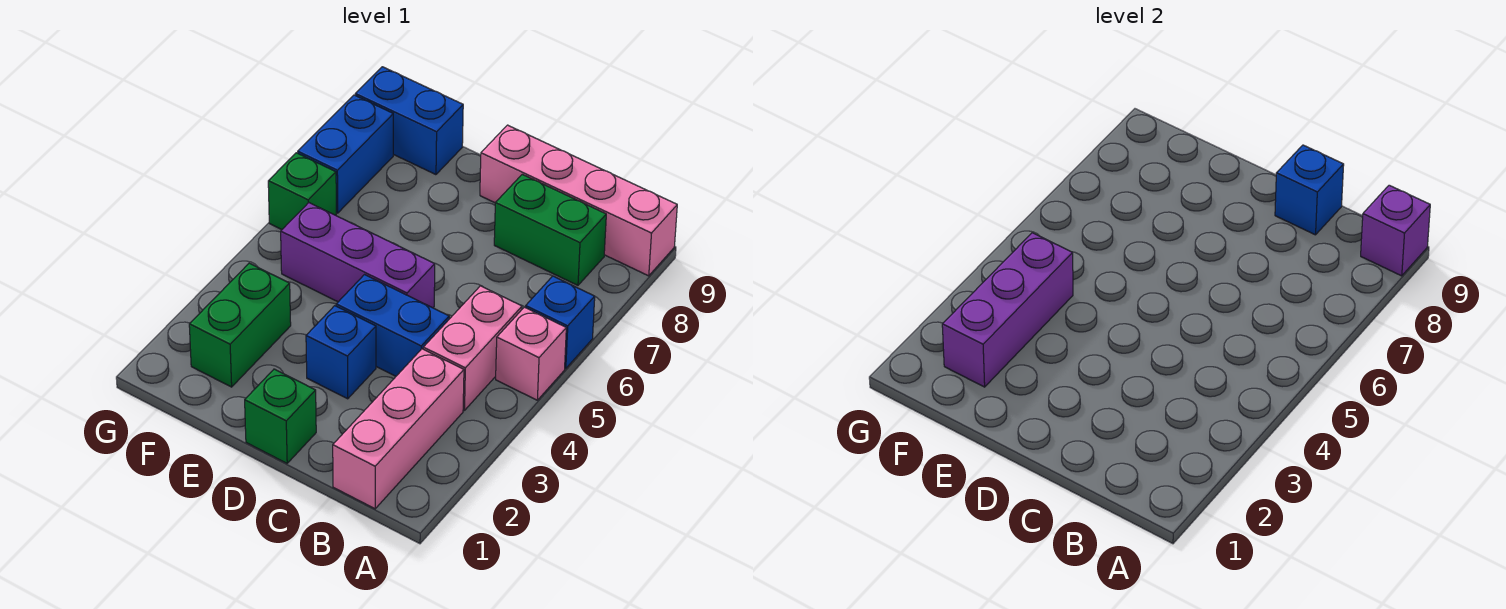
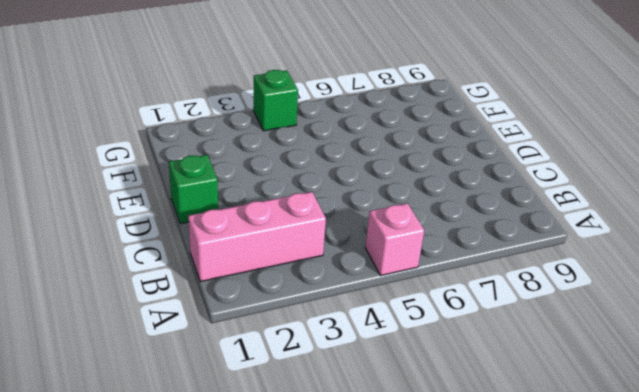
green brick G4 level 1 -> green brick G6 level 1
none -> blue brick A6 level 1
none -> pink brick A9:D9 level 1
none -> pink brick B4:B5 level 1

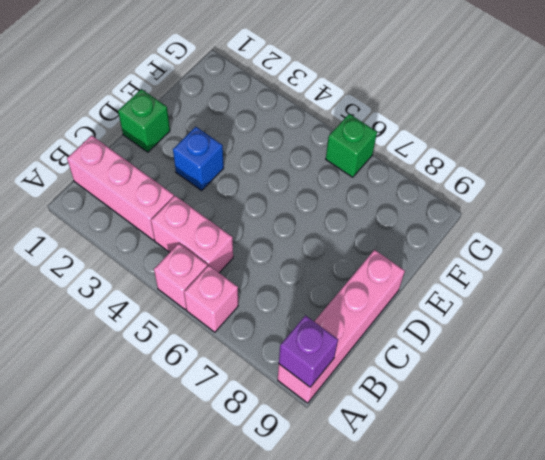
pink brick A6 level 1 -> blue brick A6 level 1
none -> green brick B8:C8 level 1
none -> blue brick C4:D4 level 1
none -> purple brick D5:F5 level 1

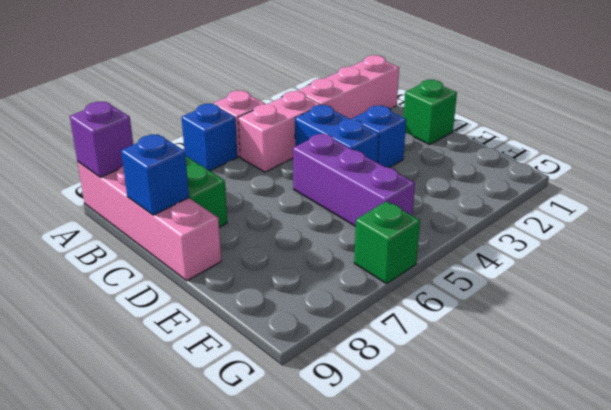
none -> green brick F2:F3 level 1
none -> blue brick F9:G9 level 1
none -> blue brick G7:G8 level 1

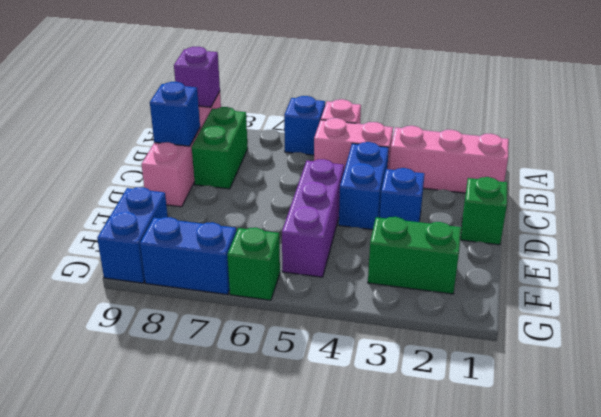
none -> purple brick F2:F4 level 2

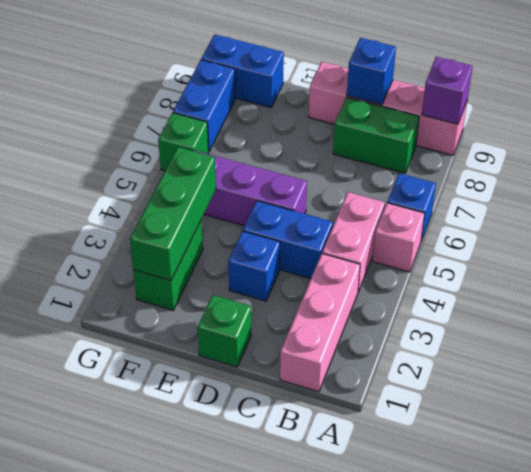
green brick F2:F4 level 2 -> purple brick F2:F4 level 2

